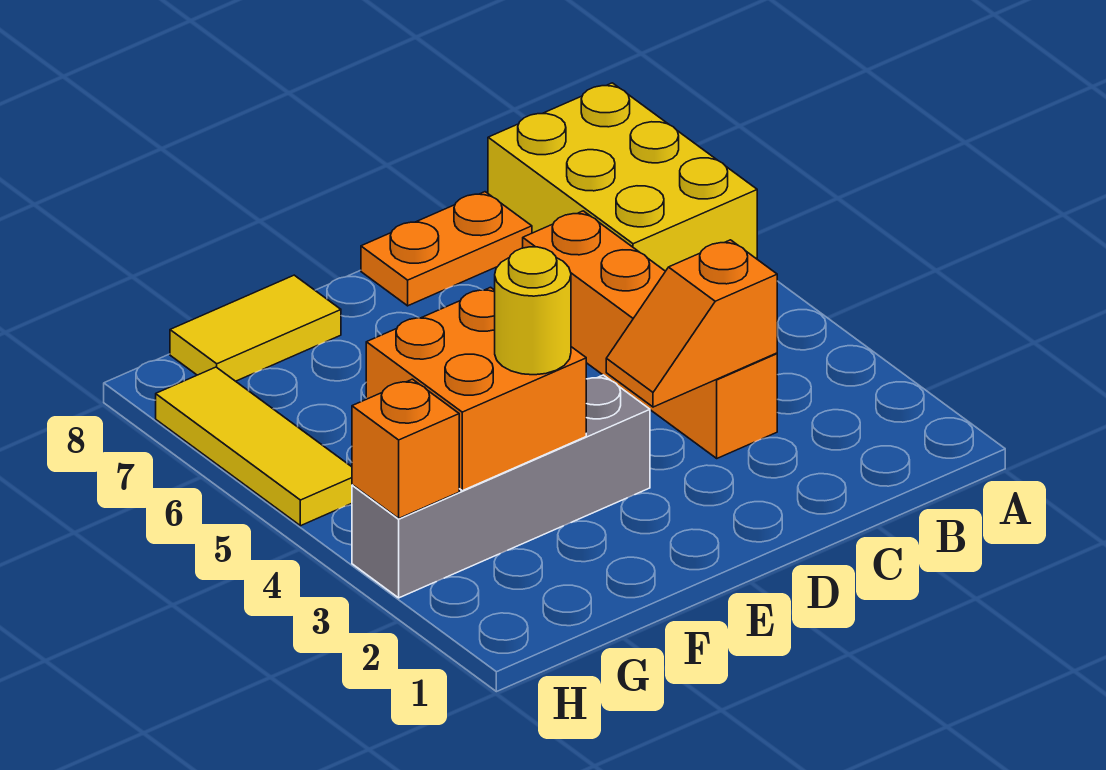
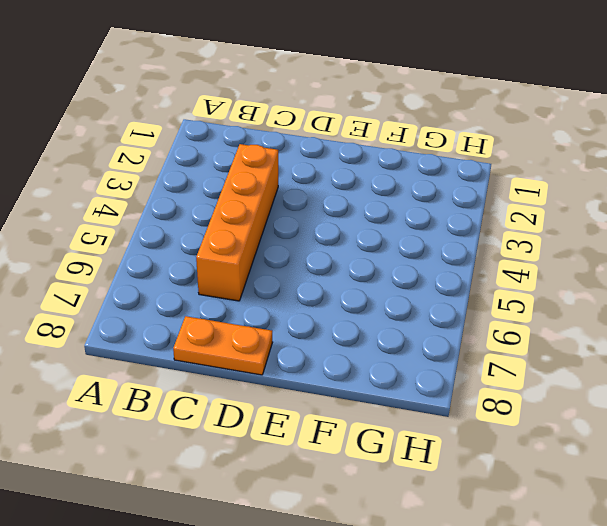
none -> yellow brick A6:B8 level 1
none -> grey brick E3:H3 level 1

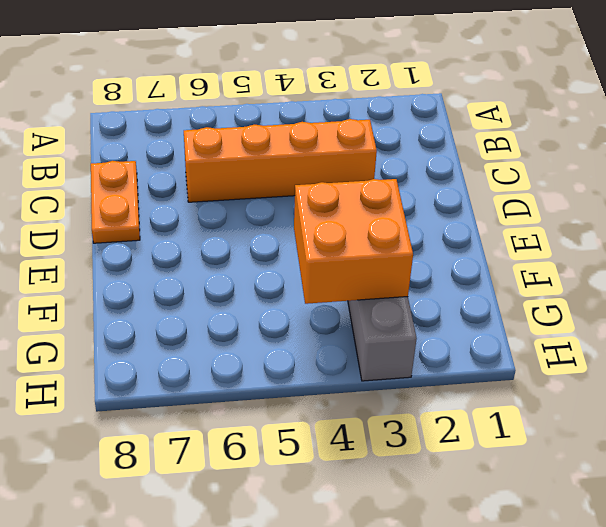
none -> yellow brick A6:B8 level 1
none -> yellow tile F8:G8 level 1

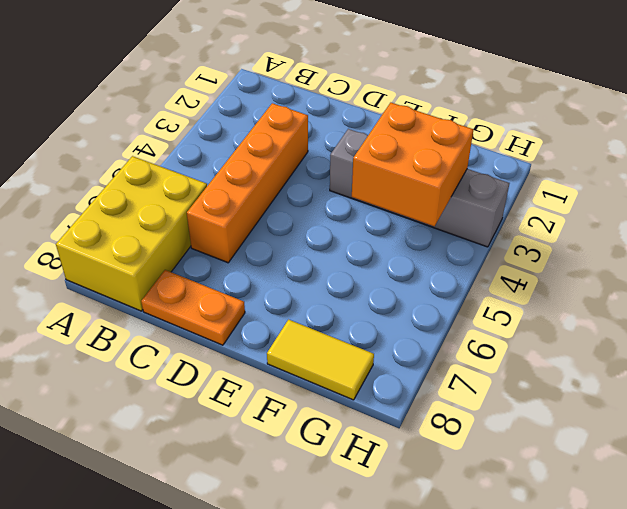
none -> yellow tile H5:H7 level 1
none -> orange slope C3:D3 level 2 top C

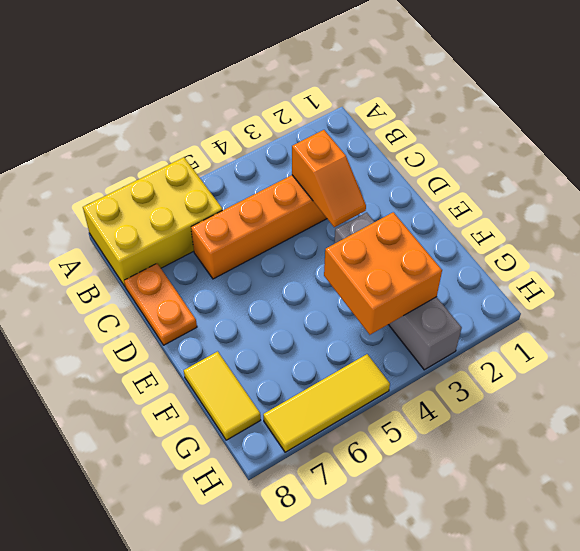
none -> orange brick H3 level 2
none -> yellow round brick F3 level 3

